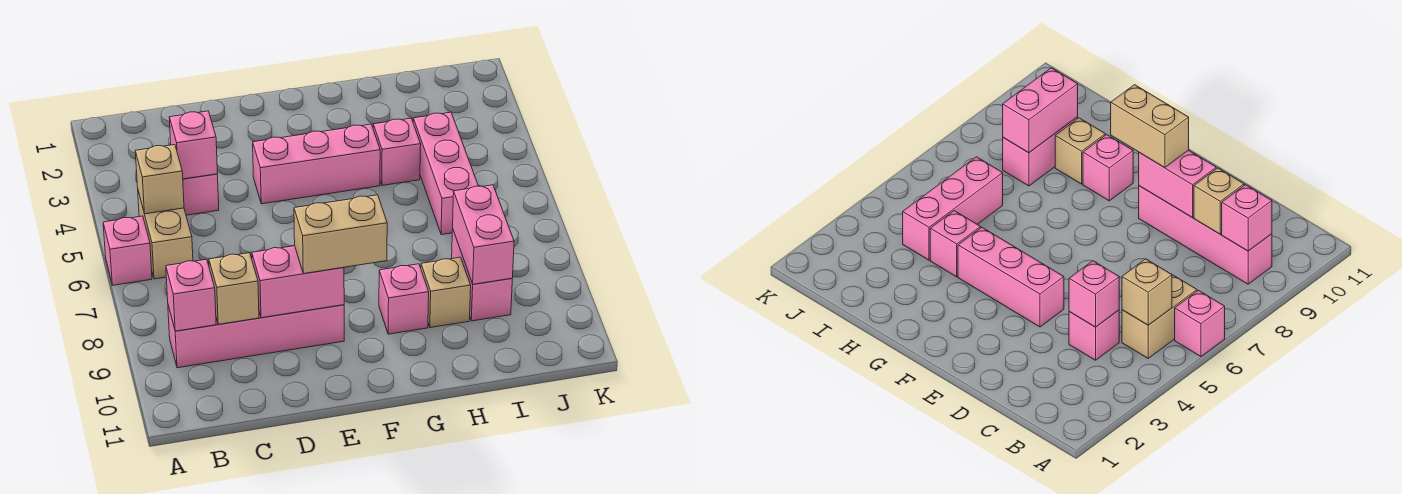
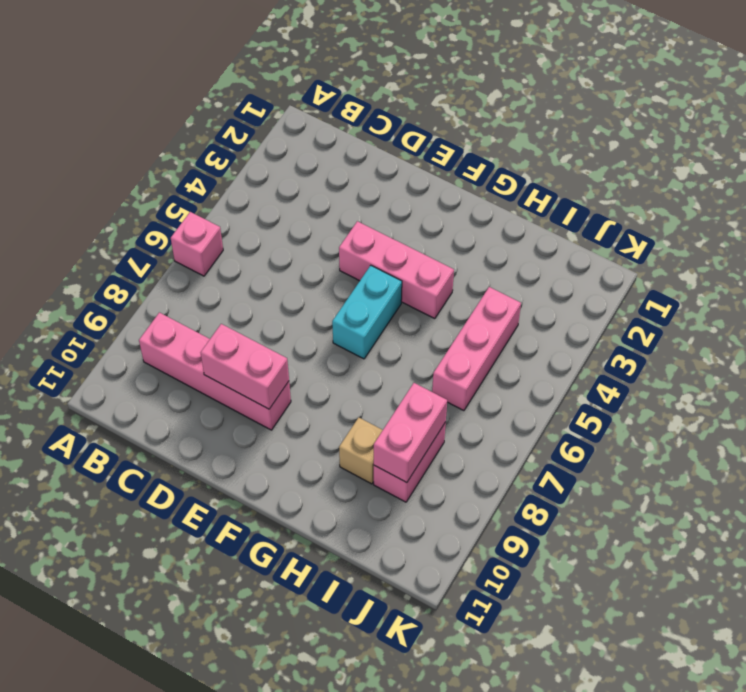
cyan brick F5:F6 level 1 -> none
none -> tan brick B5:B6 level 1
none -> pink brick C4 level 1
none -> pink brick G9 level 1

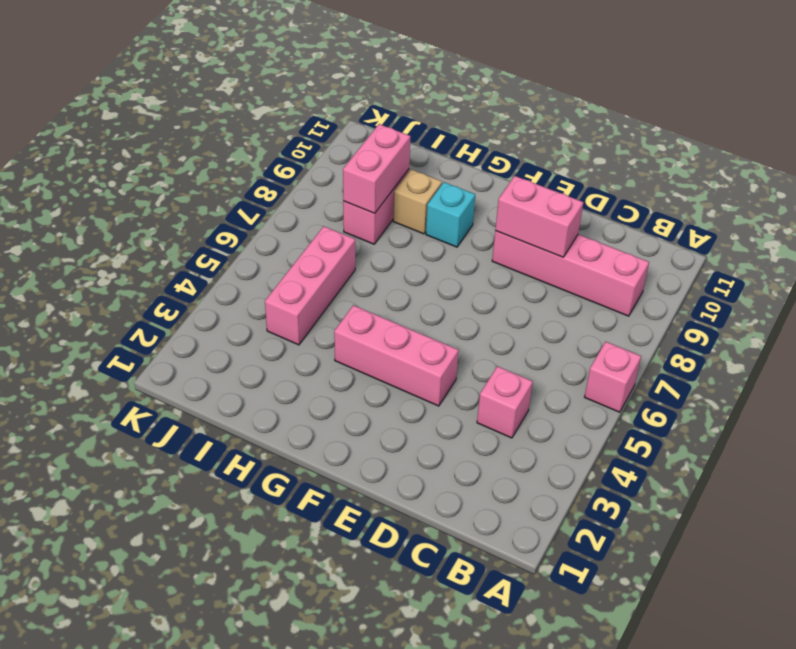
cyan brick G9 level 1 -> pink brick G9 level 1
none -> tan brick B5:B6 level 1
none -> pink brick H4 level 1
none -> tan brick B5 level 2

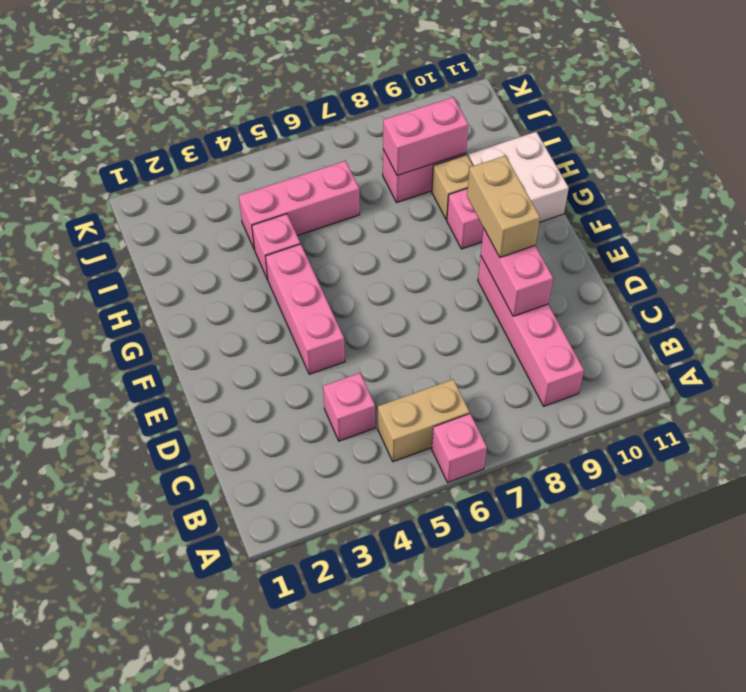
white brick G10:H11 level 1 -> none
none -> tan brick B5 level 2
none -> pink brick B9 level 2
none -> pink brick C4 level 2

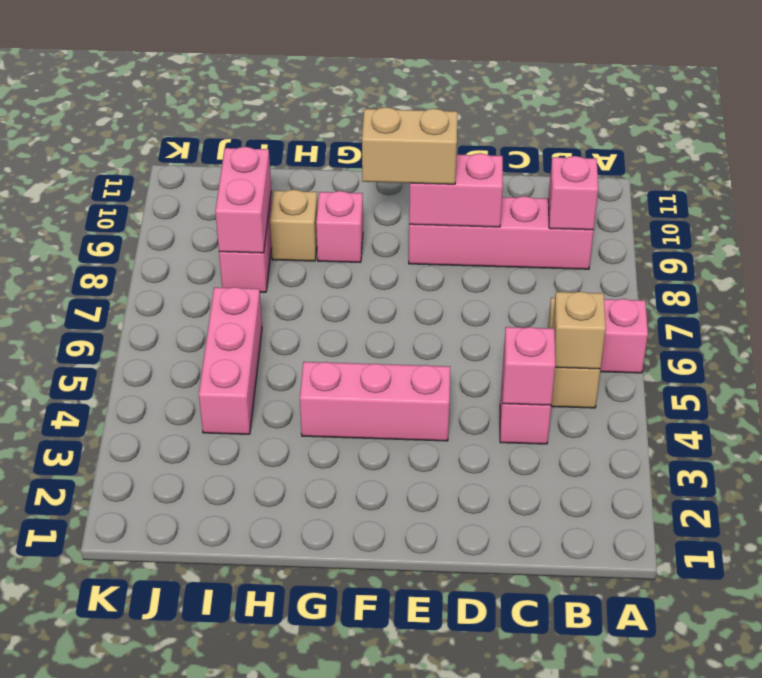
none -> pink brick H4 level 1
none -> tan brick C9 level 2

